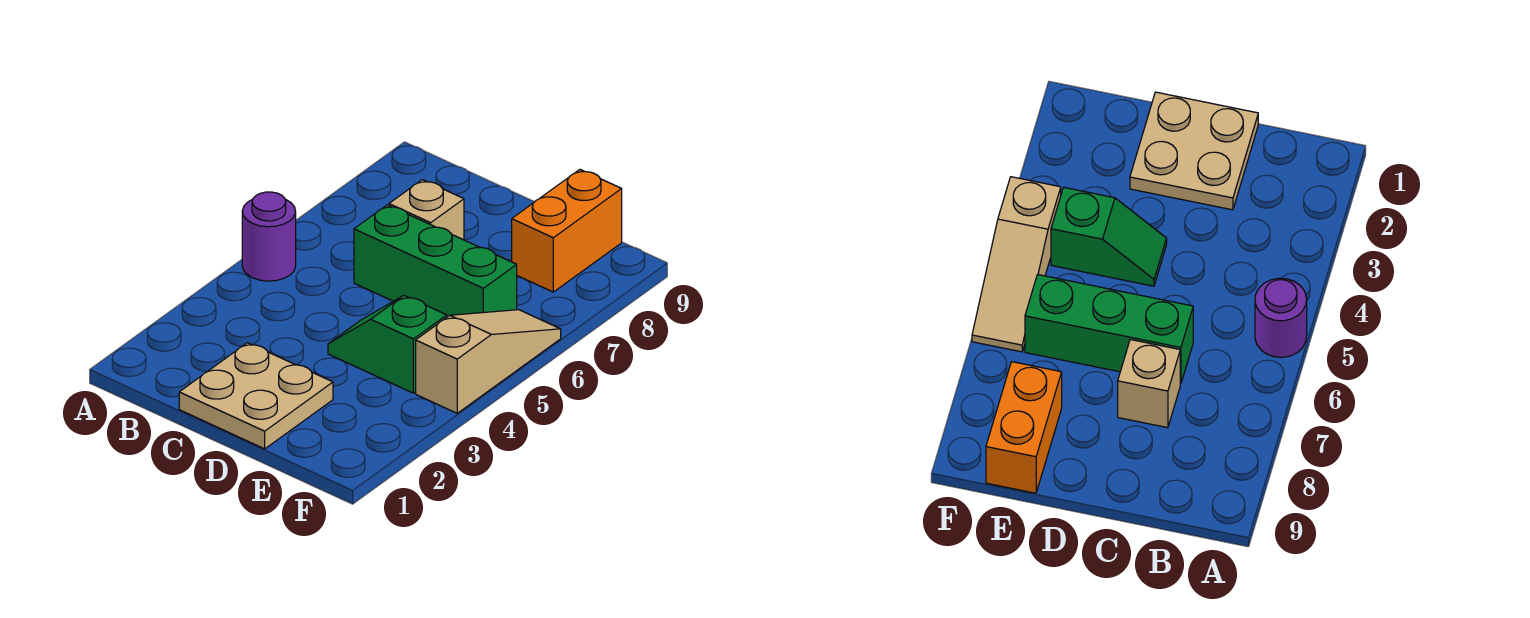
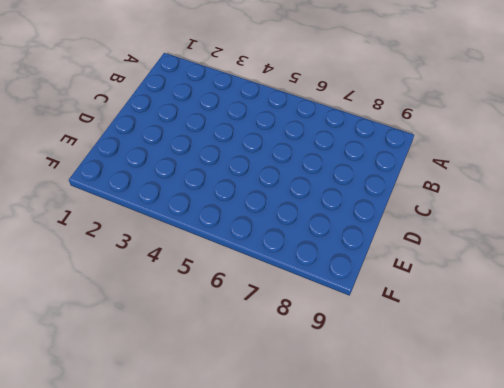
none -> purple round brick A5 level 1
none -> tan plate C1:D2 level 1

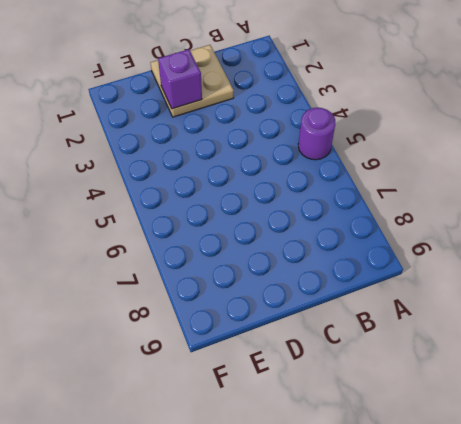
purple brick D2 level 2 -> none
none -> green brick C6:E6 level 1
none -> tan brick C7 level 1

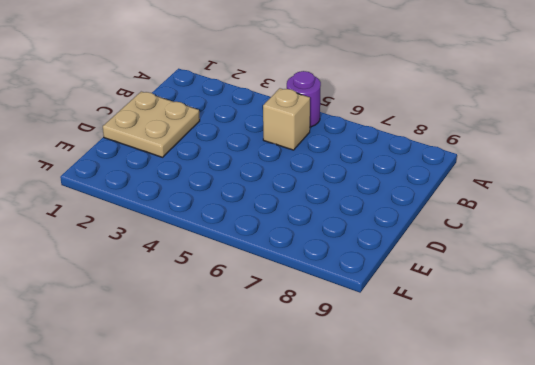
tan brick B5 level 1 -> tan brick C7 level 1
none -> green brick C6:E6 level 1
none -> green slope D4:E4 level 1 top E

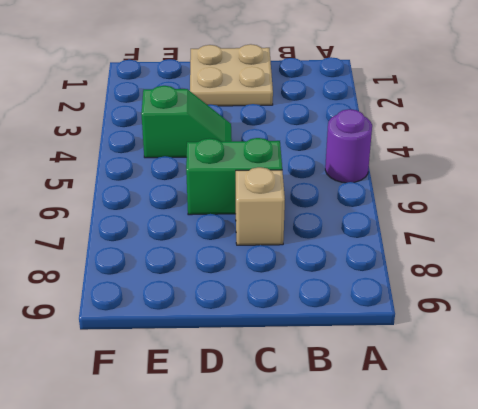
green brick C6:D6 level 1 -> green brick C6:E6 level 1
none -> orange brick E8:E9 level 1
none -> tan slope F4:F6 level 1 top 4

